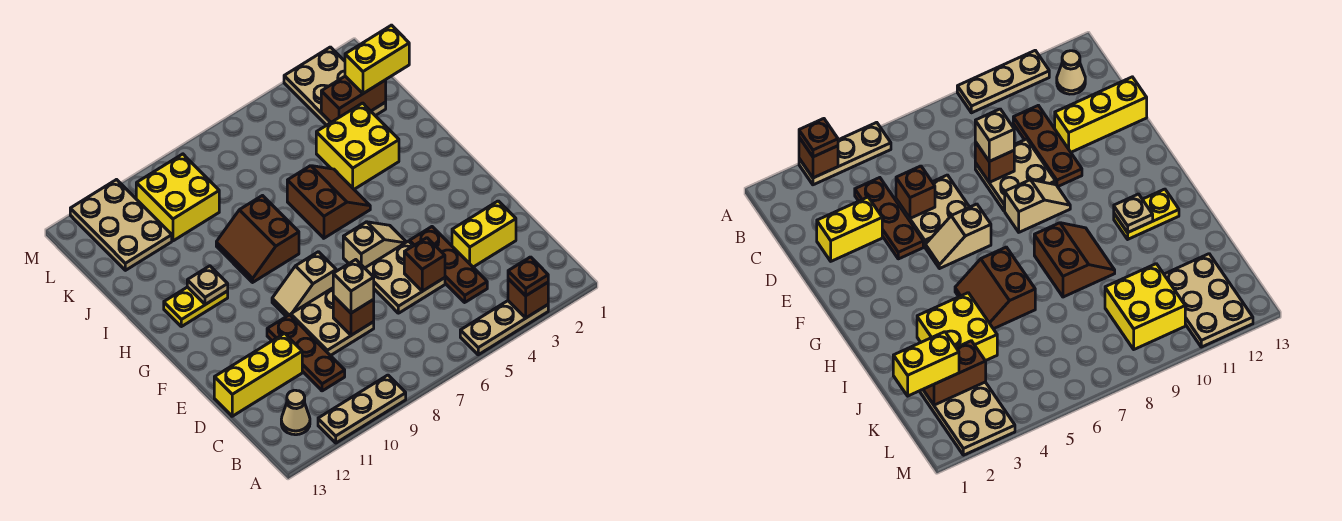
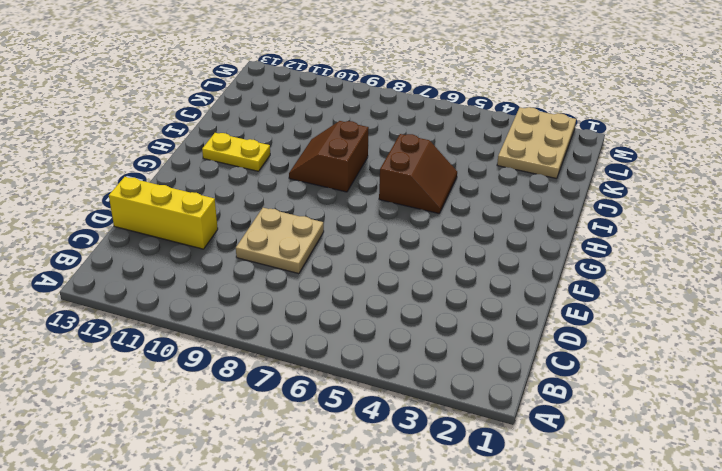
none -> tan plate A3:A5 level 1
none -> tan plate A9:A11 level 1
none -> tan cone B12 level 1

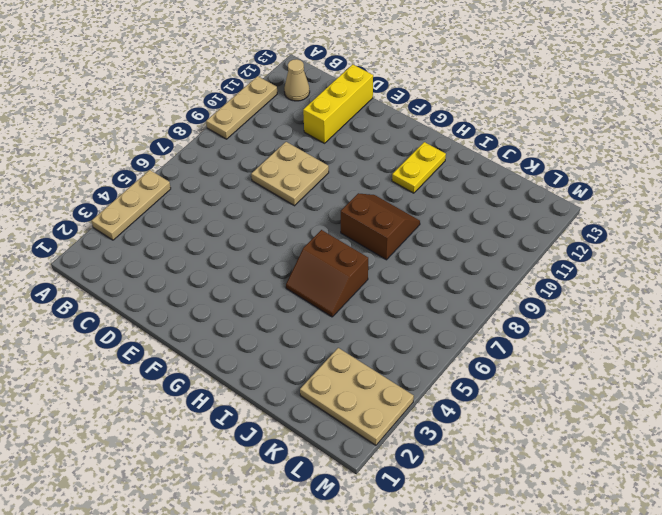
none -> brown plate C4:E4 level 1
none -> brown plate C10:E10 level 1
none -> yellow brick D2:D3 level 1

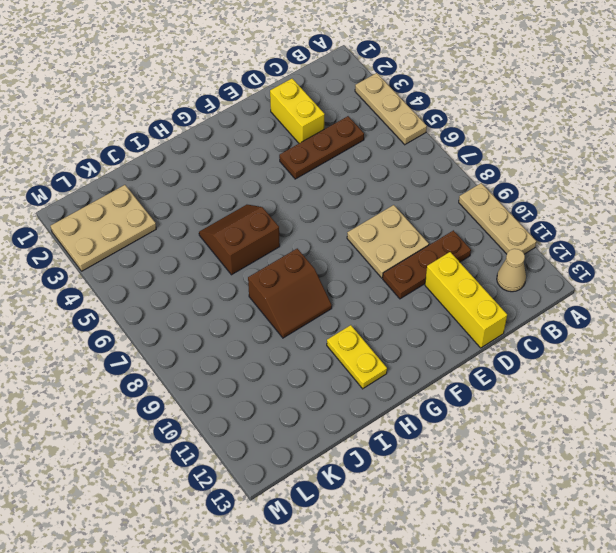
none -> tan plate D5:E6 level 1
none -> tan slope F5:F6 level 1 top 6
none -> tan slope F8:F9 level 1 top 8

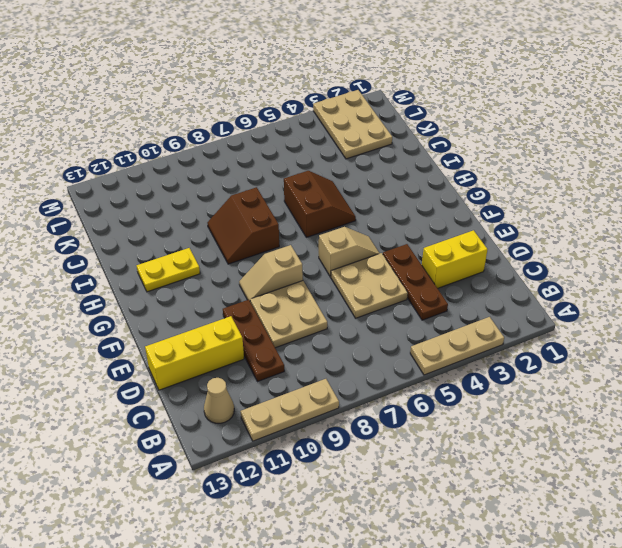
none -> yellow brick I3:J4 level 1
none -> yellow brick K9:L10 level 1
none -> tan plate K11:M12 level 1

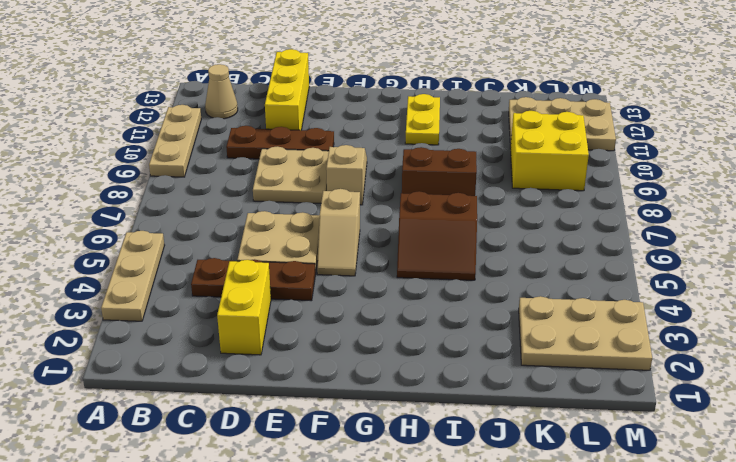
none -> yellow brick I3:J4 level 1
none -> brown brick A3 level 2
none -> brown brick D5 level 2

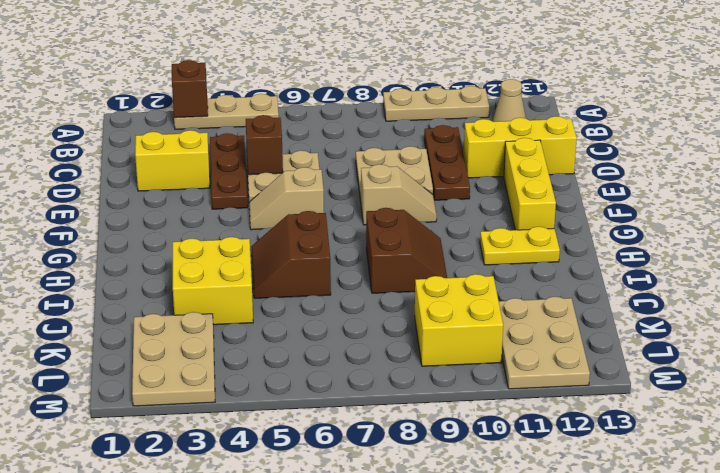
yellow brick E12:G12 level 1 -> none
none -> brown brick D8 level 2
none -> tan plate H11 level 2
none -> brown brick K2:K3 level 2

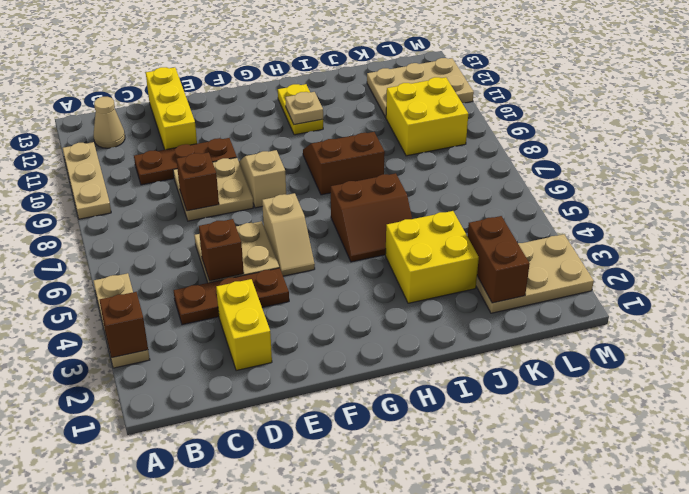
none -> brown plate A3 level 3
none -> tan brick D8 level 3
none -> yellow brick K1:K2 level 3

